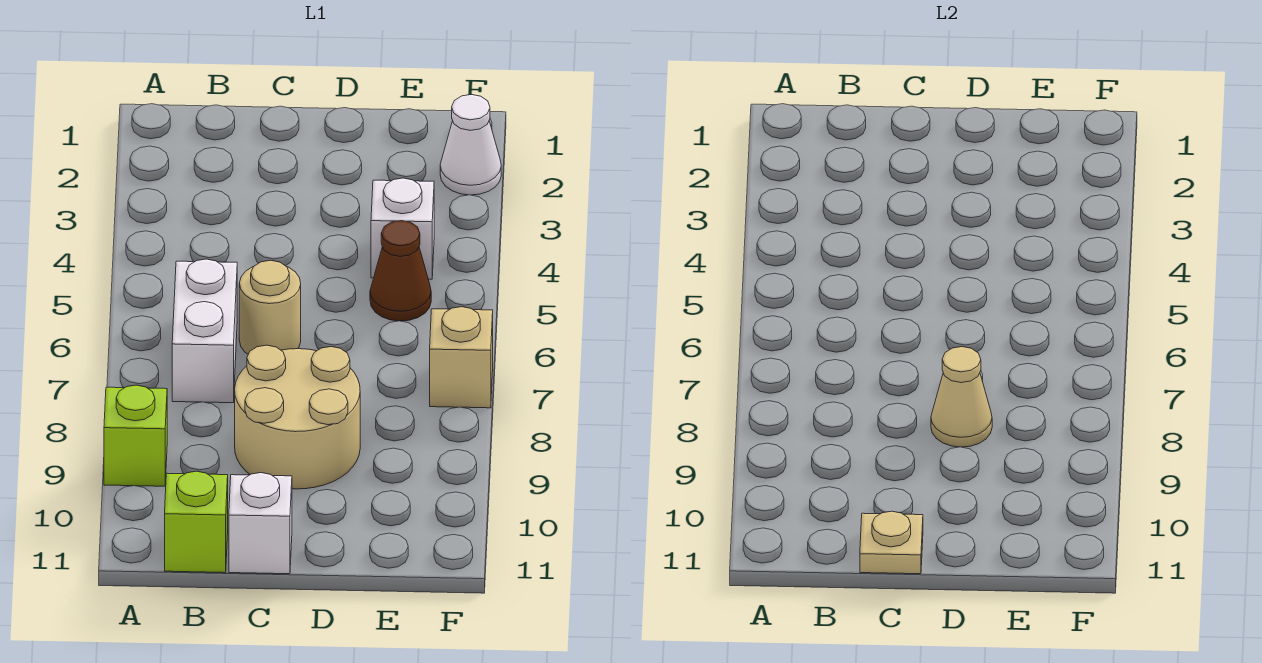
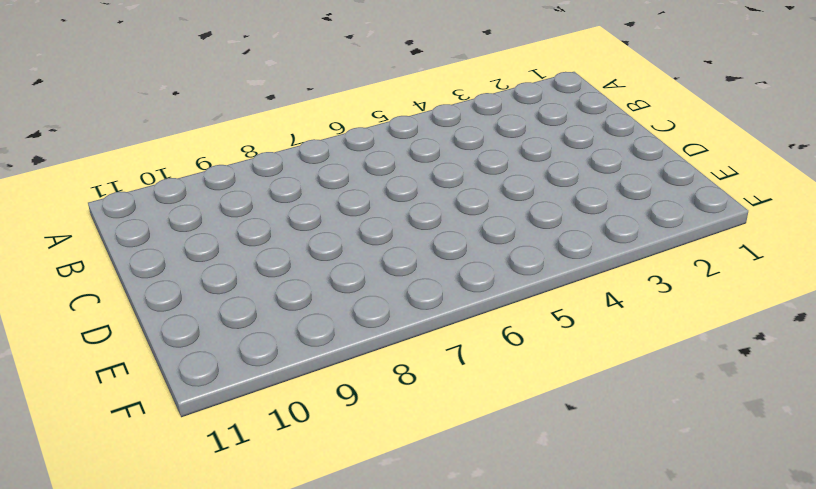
none -> lime brick A9 level 1
none -> white brick B6:B7 level 1
none -> lime brick B11 level 1

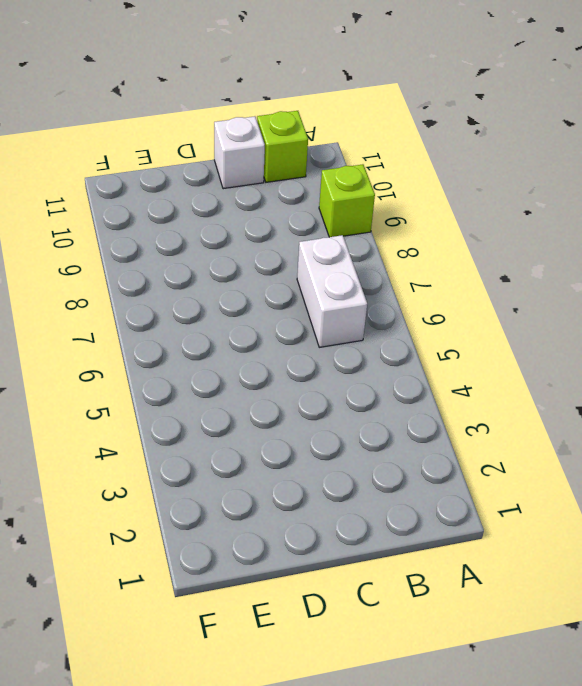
none -> tan round brick C6 level 1
none -> tan round brick C8:D9 level 1
none -> white brick E4 level 1

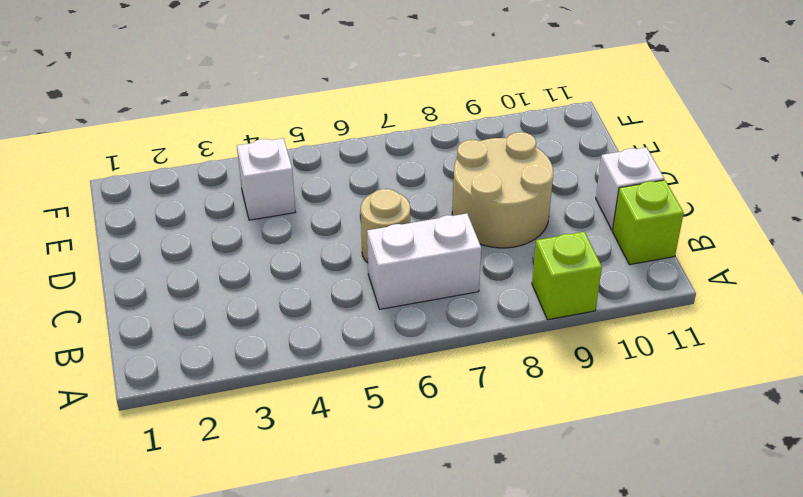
none -> brown cone E5 level 1
none -> white cone F2 level 1
none -> tan brick F7 level 1

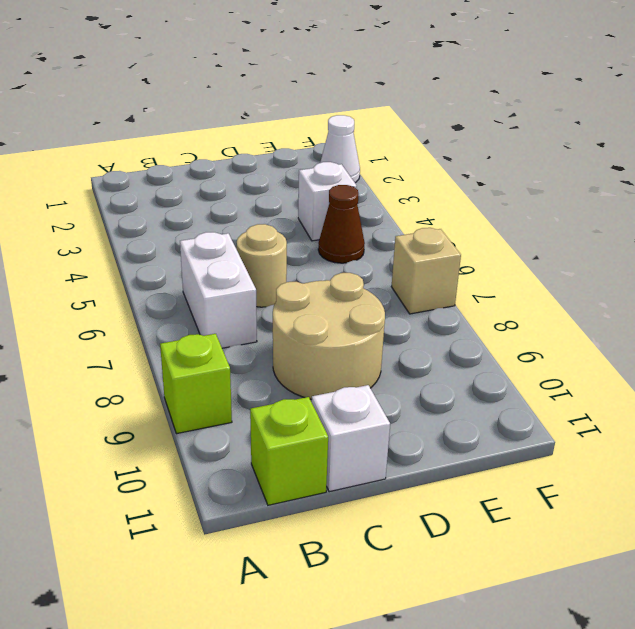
none -> tan plate C11 level 2
none -> tan cone D8 level 2

